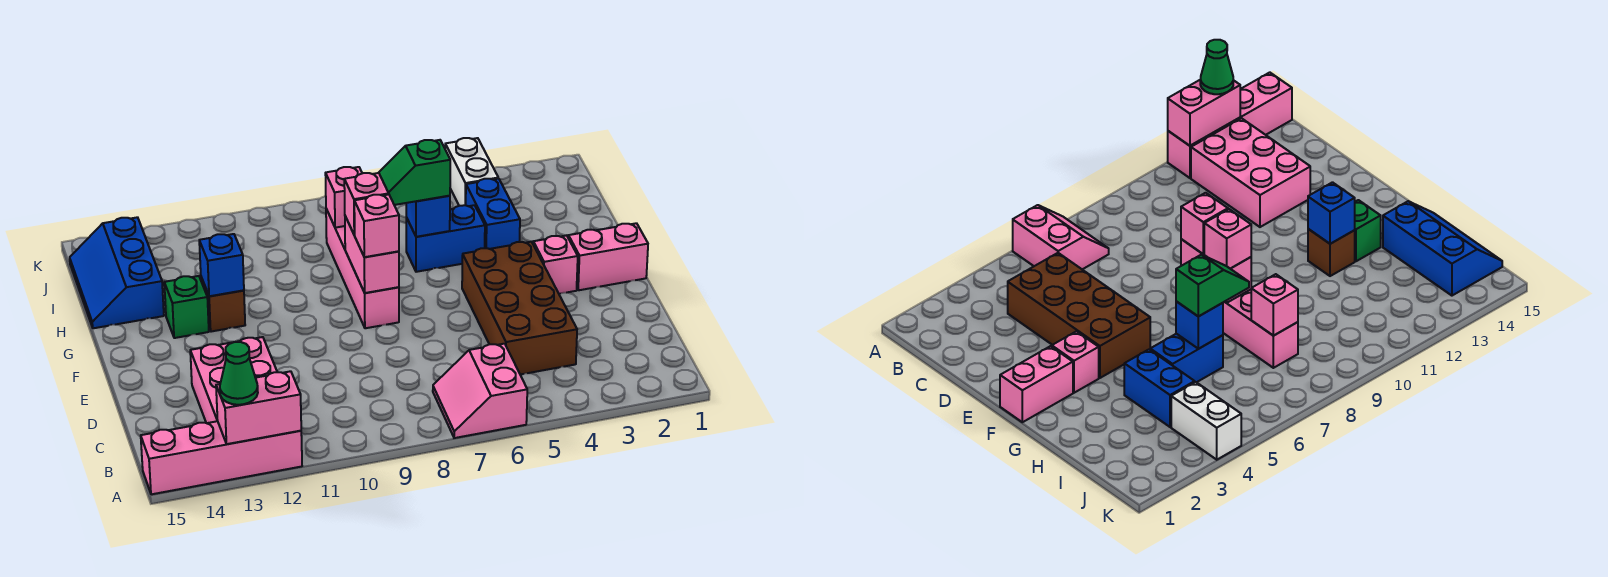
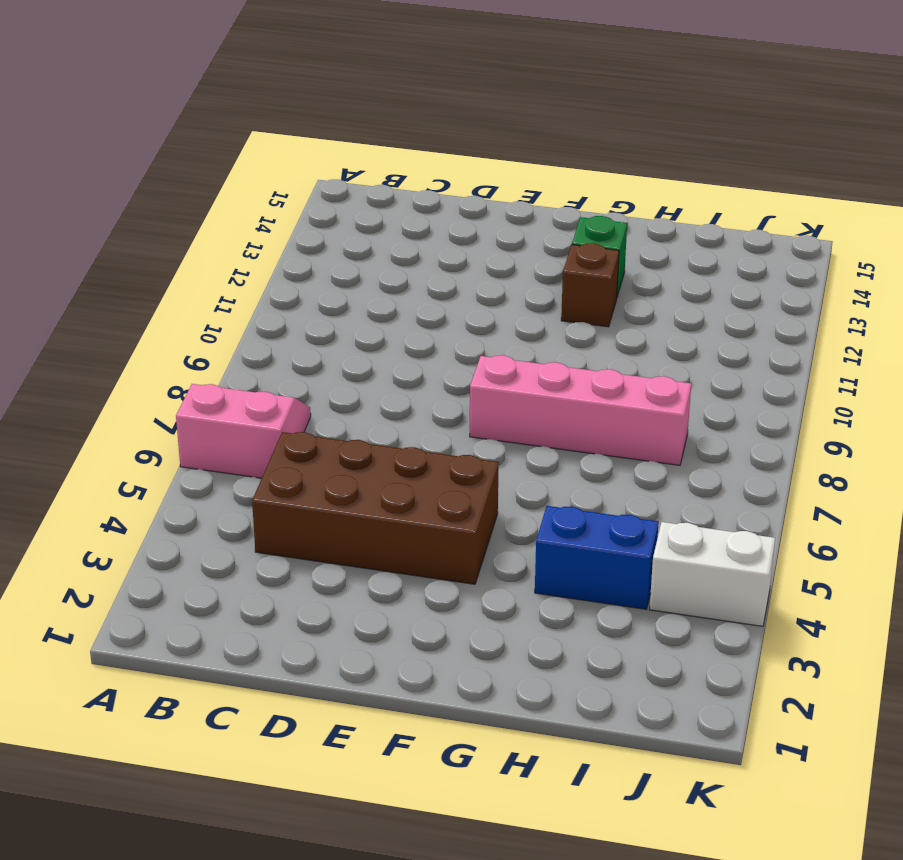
none -> pink brick A12:A15 level 1
none -> pink brick B12:D13 level 1
none -> pink brick F1:F2 level 1

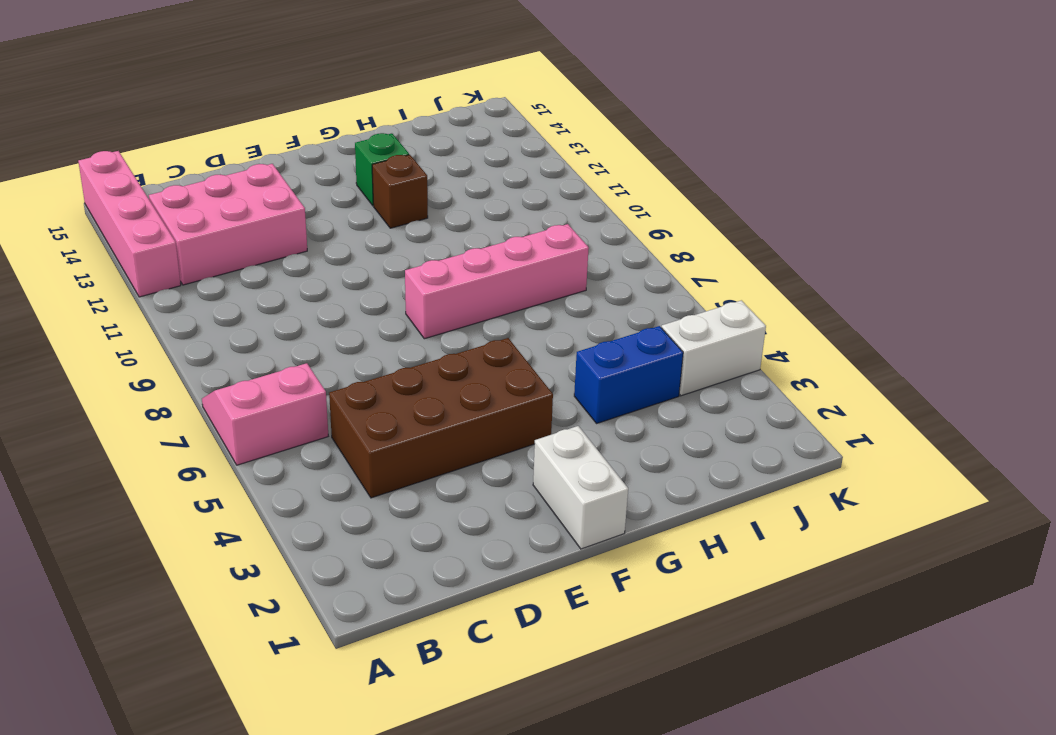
white brick F1:F2 level 1 -> pink brick F1:F2 level 1
none -> pink brick F3 level 1
none -> blue brick H5:H6 level 1
none -> blue slope H14:J15 level 1 top 14

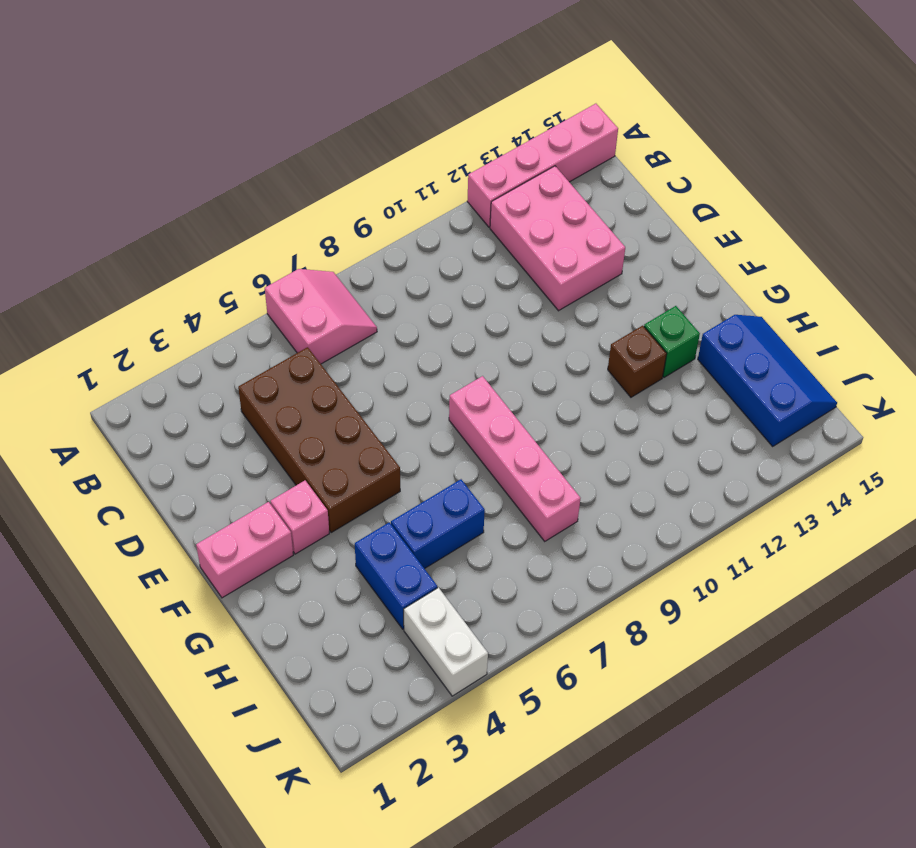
none -> pink brick A12:A13 level 2
none -> pink brick F8:G8 level 2
none -> blue brick G12 level 2

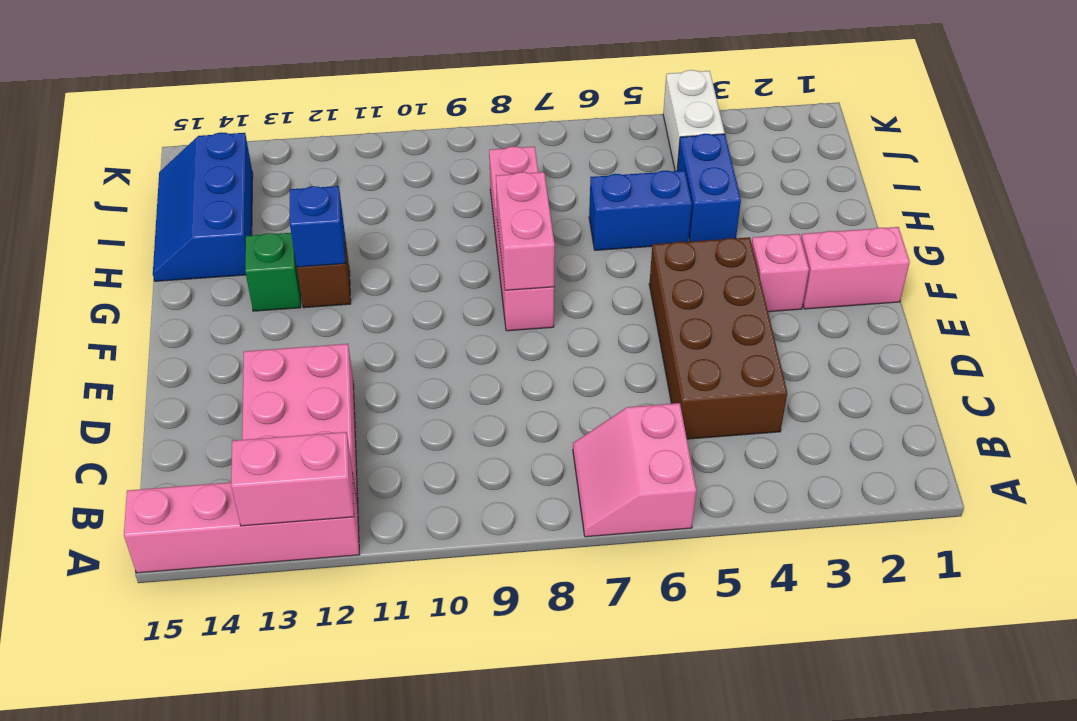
none -> blue brick H6 level 2
none -> pink brick I8 level 2
none -> green cone A13 level 3

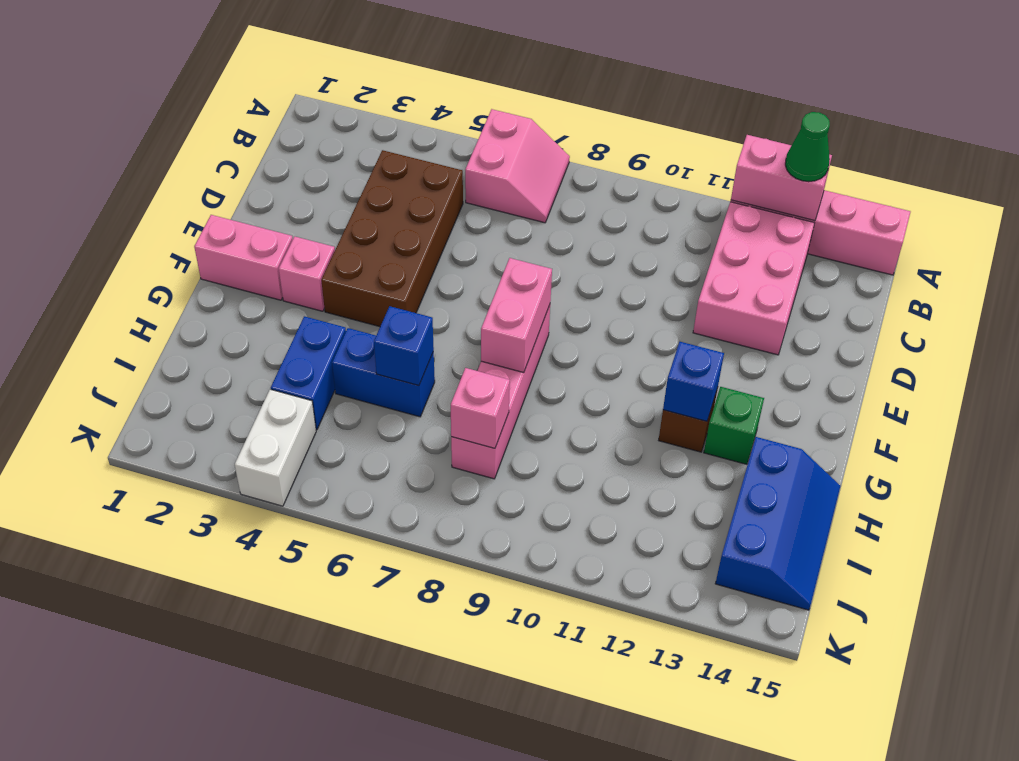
none -> pink brick F8 level 3
none -> pink brick G8 level 3
none -> green slope H6:H7 level 3 top 6

